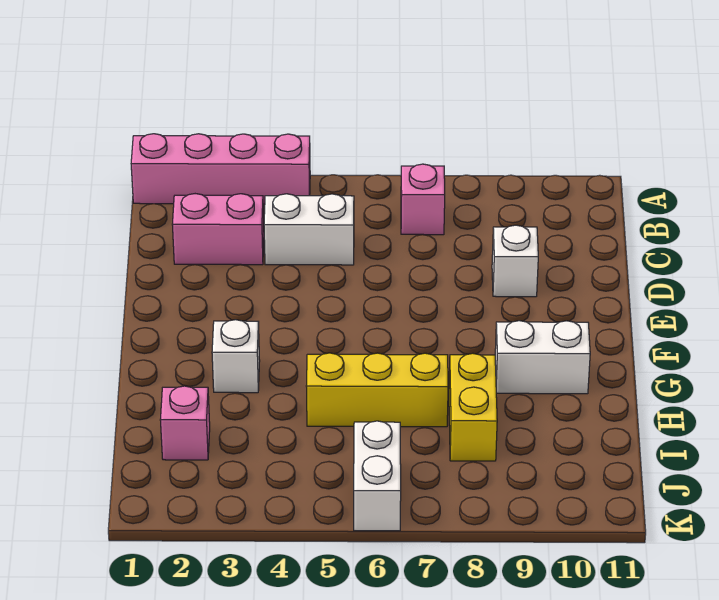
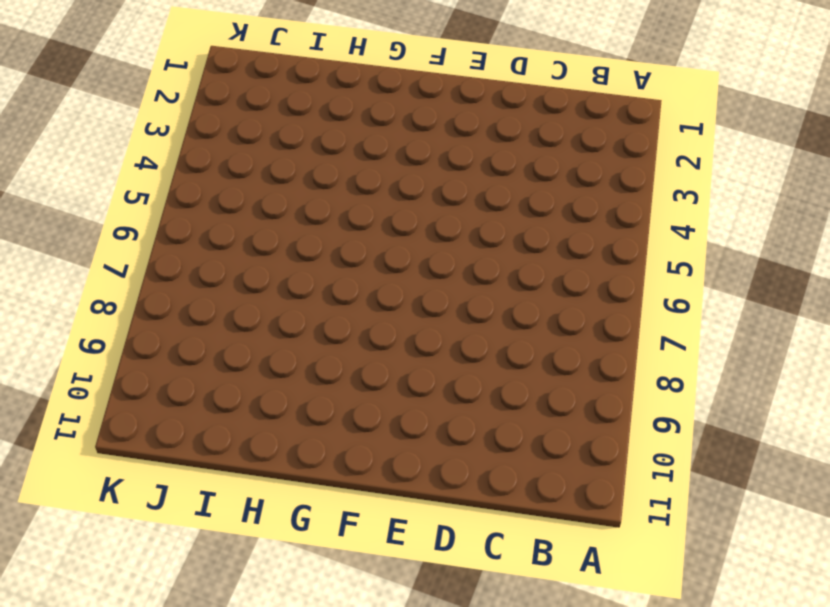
none -> pink brick A1:A4 level 1
none -> pink brick B7 level 1

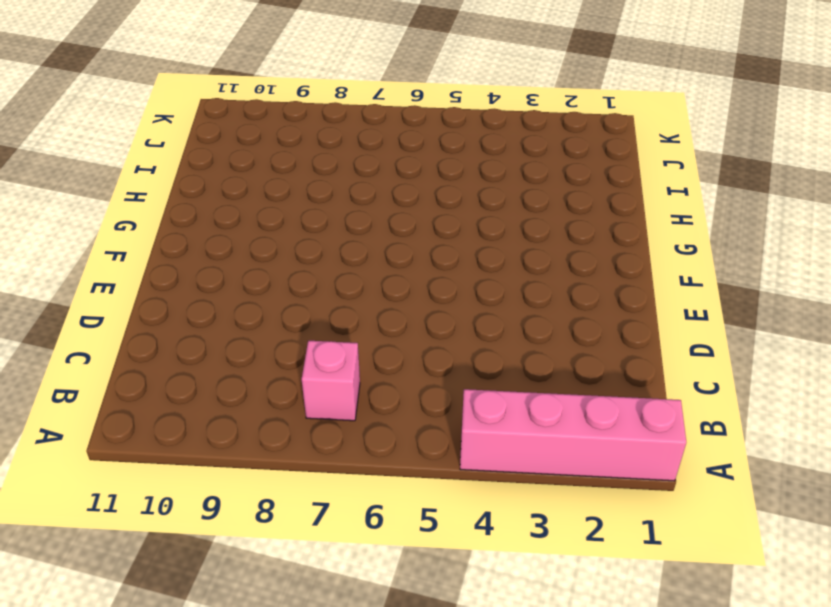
none -> pink brick C2:C3 level 1
none -> white brick C4:C5 level 1

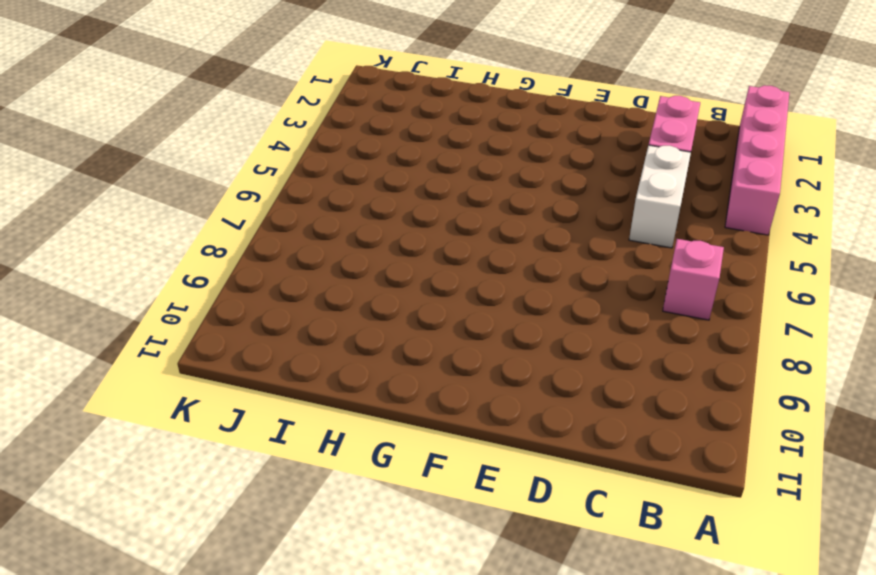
none -> white brick D9 level 1
none -> white brick G3 level 1

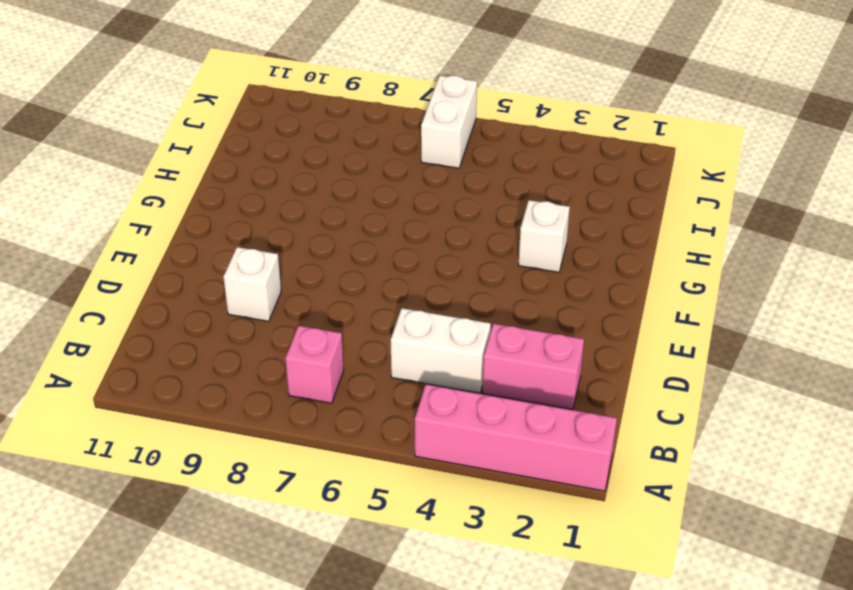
none -> white brick G9:G10 level 1
none -> yellow brick H5:H7 level 1

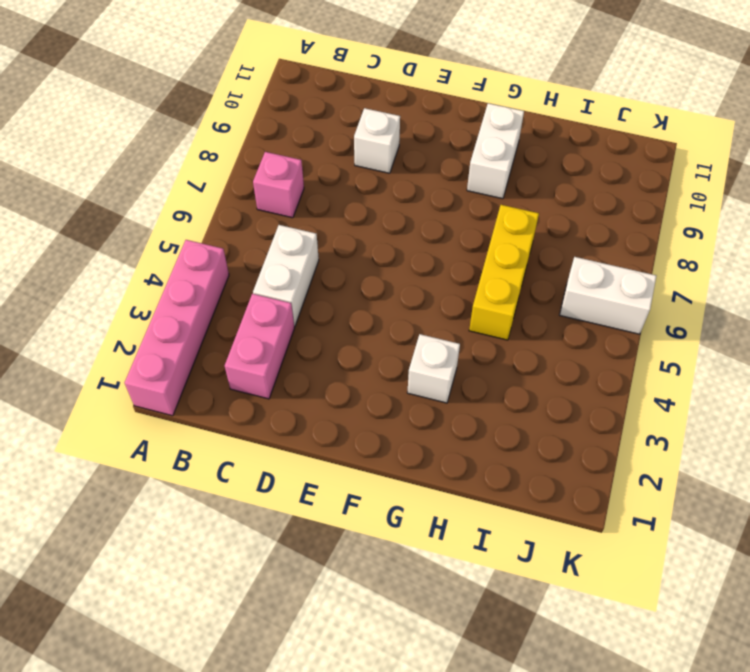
none -> yellow brick H8:I8 level 1
none -> pink brick I2 level 1

